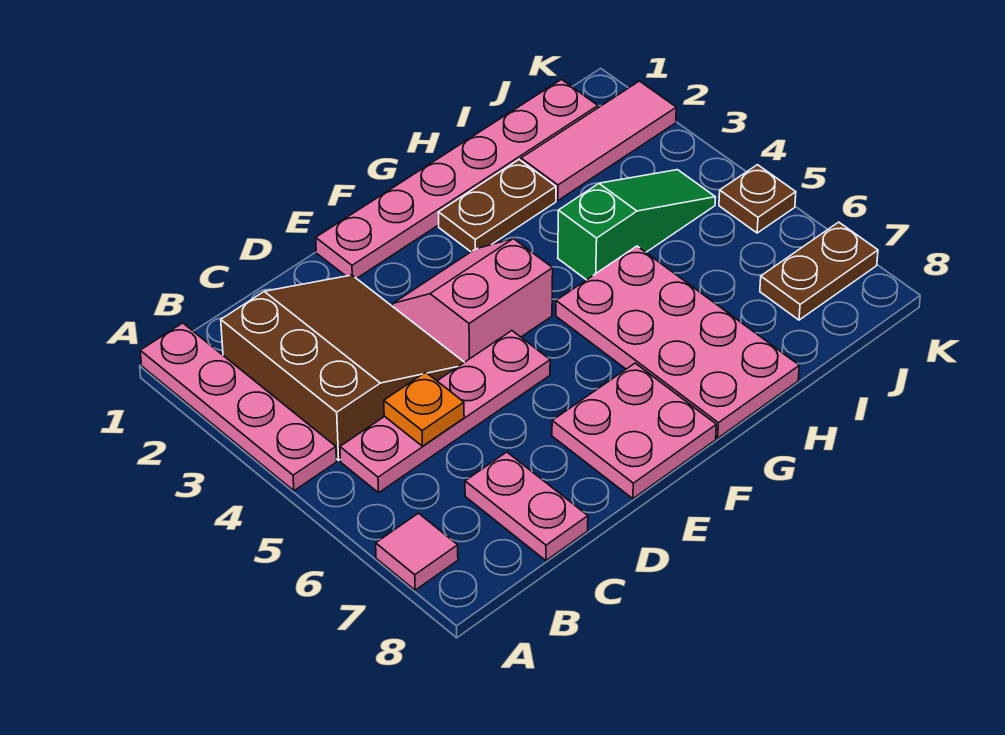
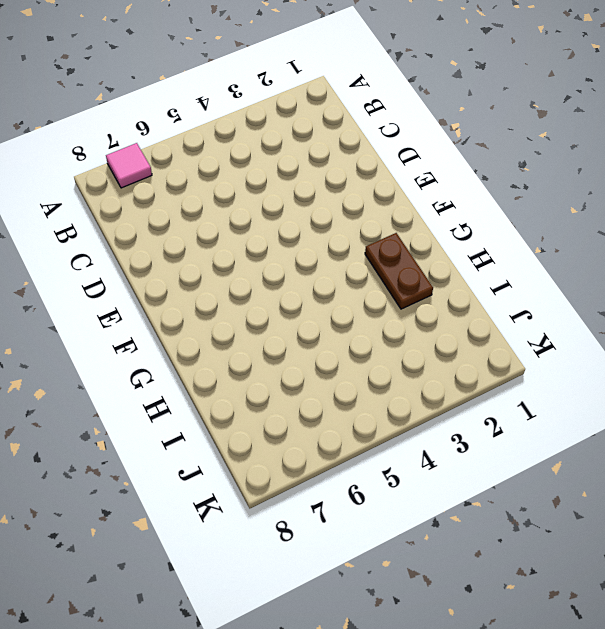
none -> pink plate A1:A4 level 1
none -> brown slope B2:D4 level 1 top B
none -> pink plate B5:E5 level 1

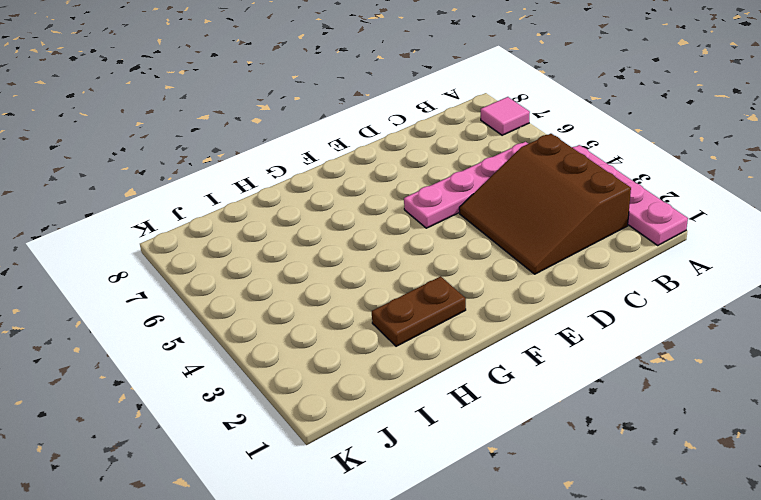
none -> pink plate C7:C8 level 1
none -> pink plate E1:J1 level 1
none -> pink slope E3:F4 level 1 top 4

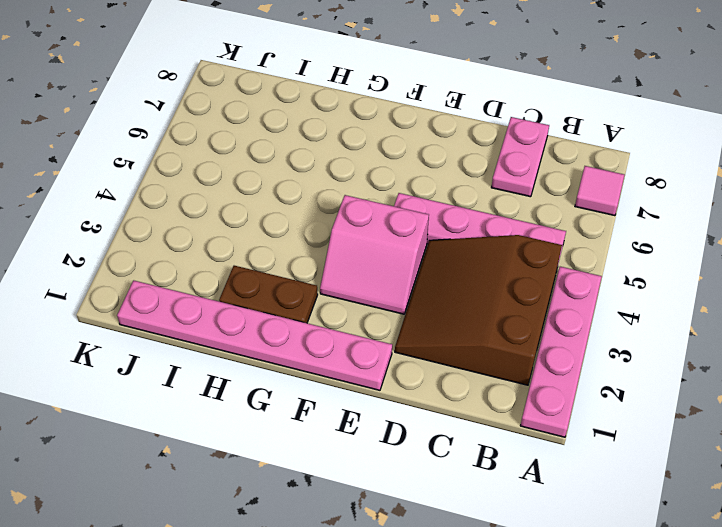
none -> pink plate E7:F8 level 1
none -> pink plate G5:H8 level 1
none -> green slope H4:J4 level 1 top H

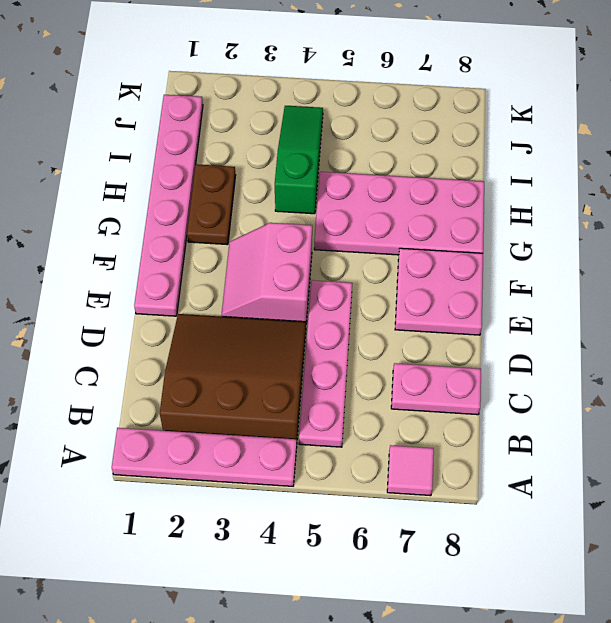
none -> pink tile I2:K2 level 1
none -> brown plate J7:K7 level 1
none -> brown plate K5 level 1

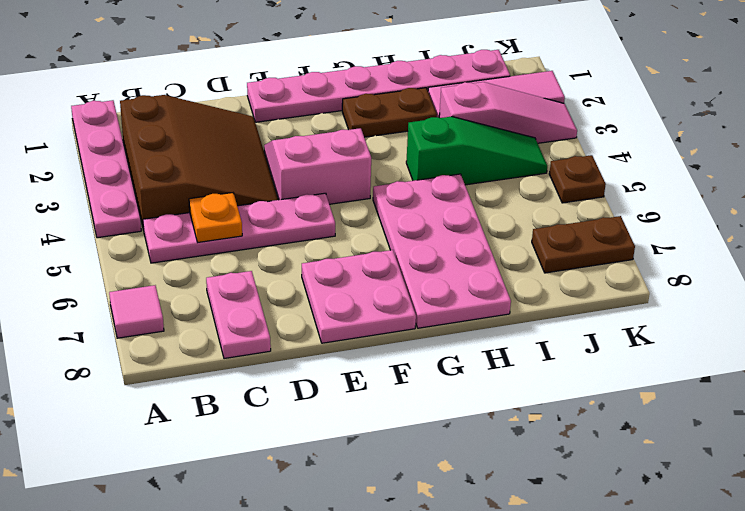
pink slope I3:K3 level 1 top I -> none

